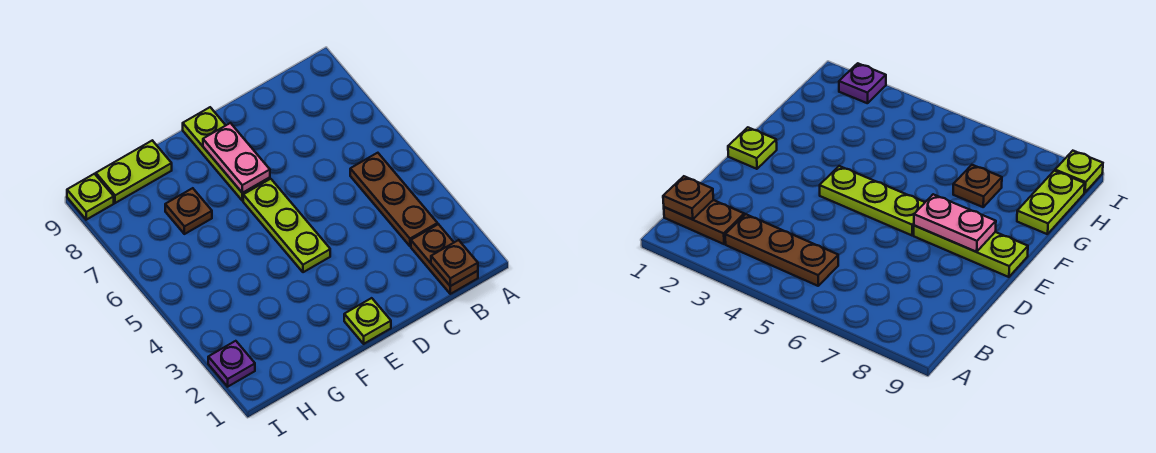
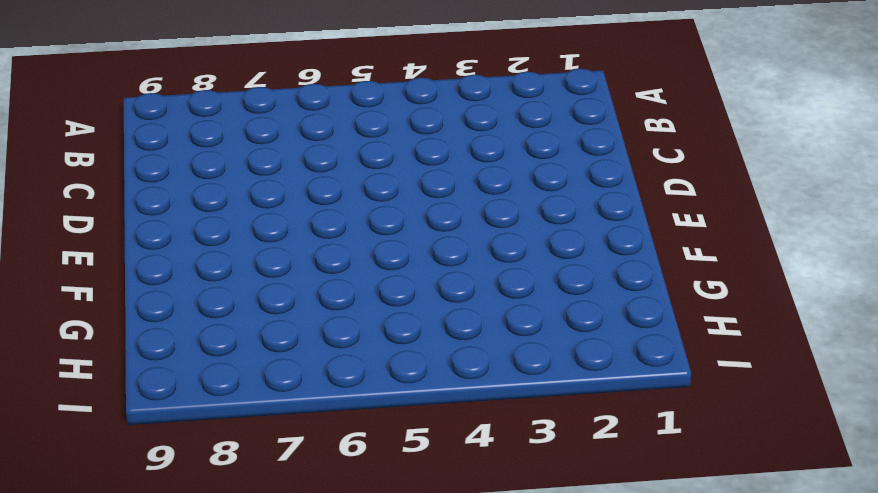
none -> brown plate B1:B2 level 1
none -> brown plate B3:B5 level 1

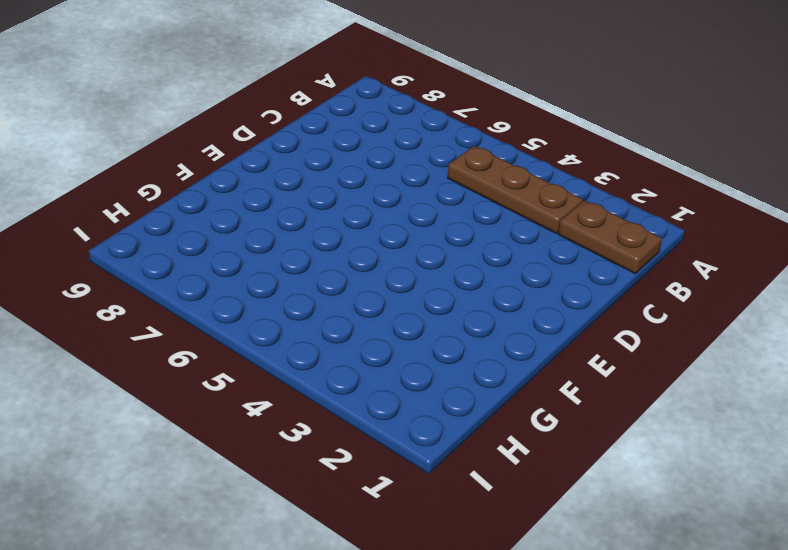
none -> lime plate E1 level 1
none -> lime plate E4:E6 level 1

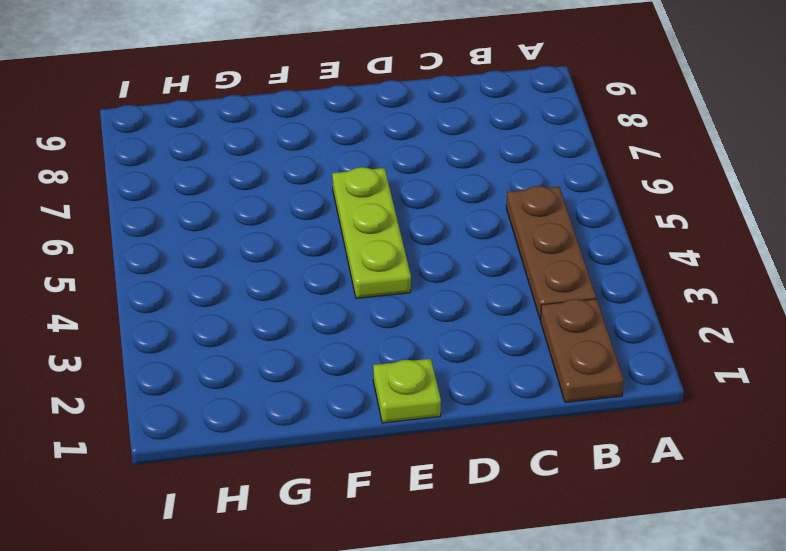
none -> lime plate E7:E9 level 1
none -> brown plate G7 level 1

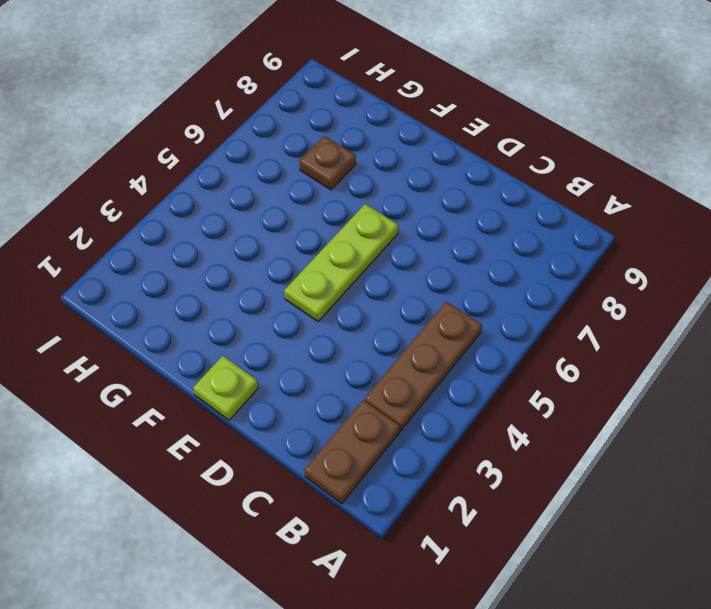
none -> lime plate E7:E9 level 1
none -> lime plate G9:H9 level 1

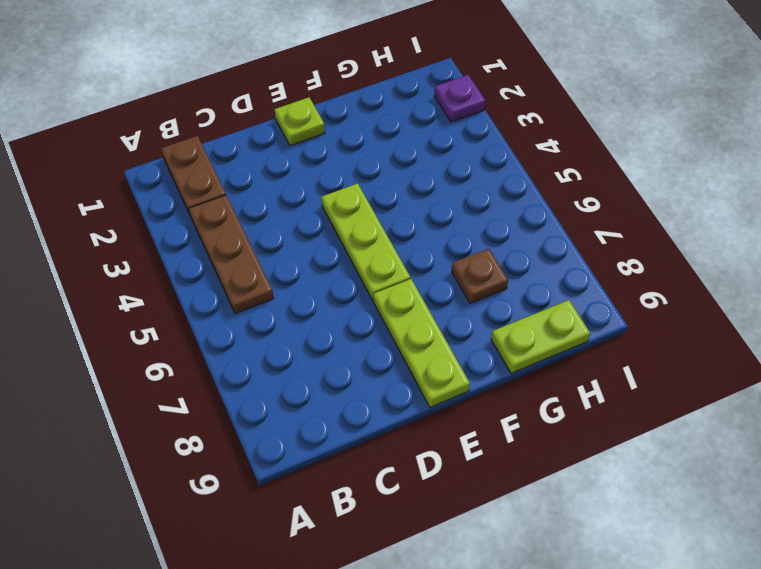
none -> lime plate I9 level 1
none -> brown plate B1 level 2

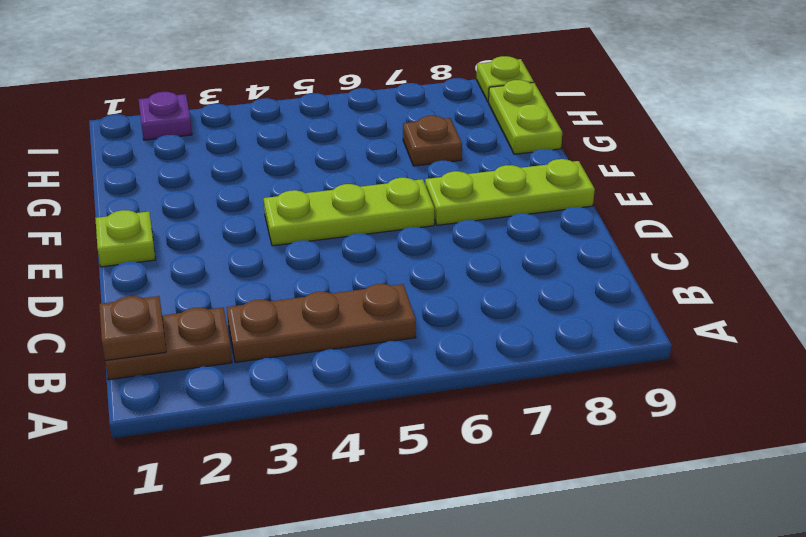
none -> pink plate E7:E8 level 2

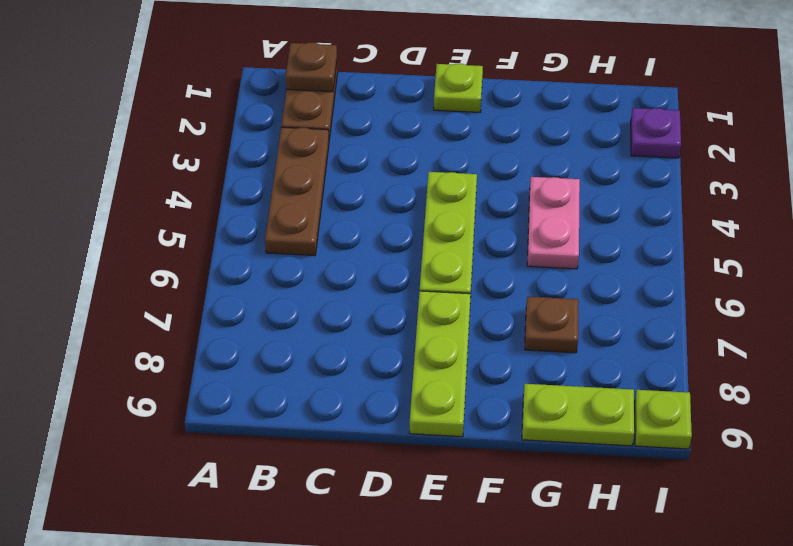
pink plate G4:G5 level 1 -> pink plate E7:E8 level 2

